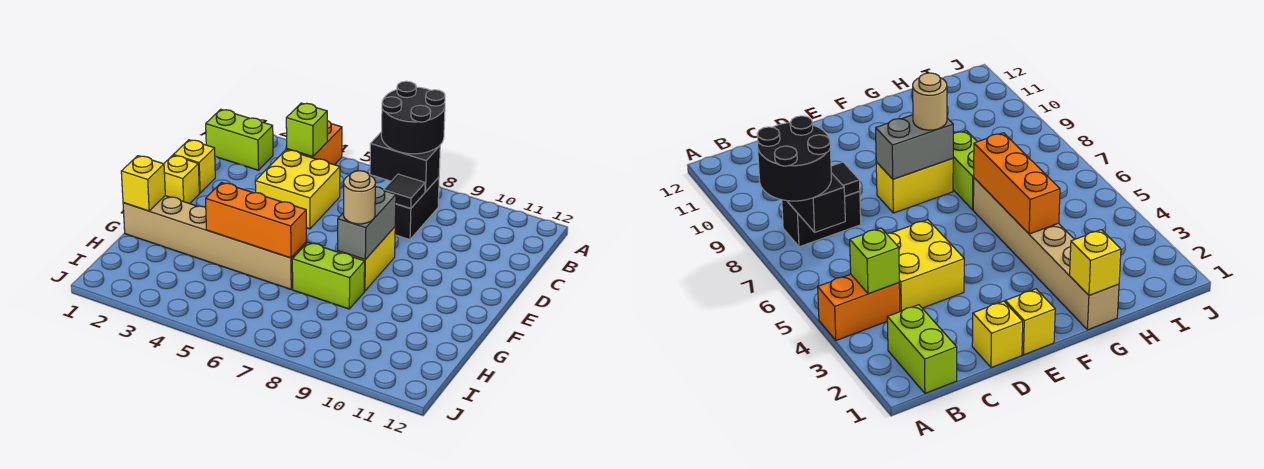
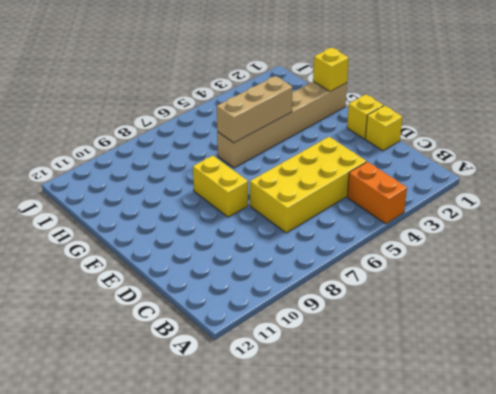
yellow brick C4:D7 level 1 -> yellow brick C4:D5 level 1
tan brick G4:G6 level 2 -> orange brick G4:G6 level 2
none -> lime brick B1:B2 level 1
none -> black brick B8:C8 level 1
none -> lime brick G7:G8 level 1

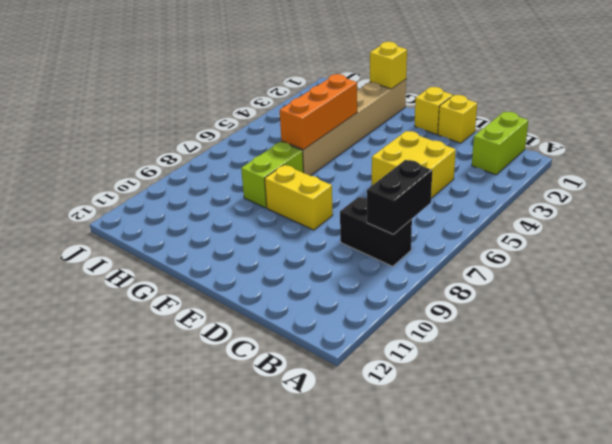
none -> orange brick A4:B4 level 1
none -> lime brick B4 level 2
none -> black tile C8 level 2

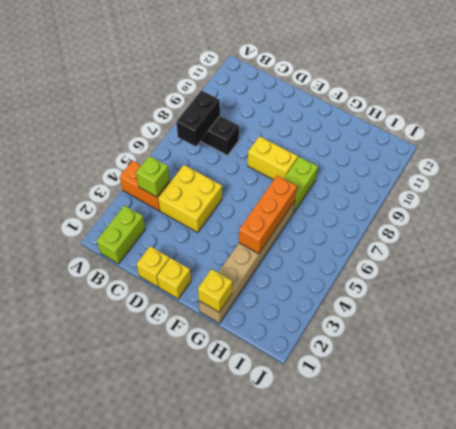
none -> black tile C8 level 2
none -> grey brick E8:F8 level 2
none -> black round brick A7:B8 level 3

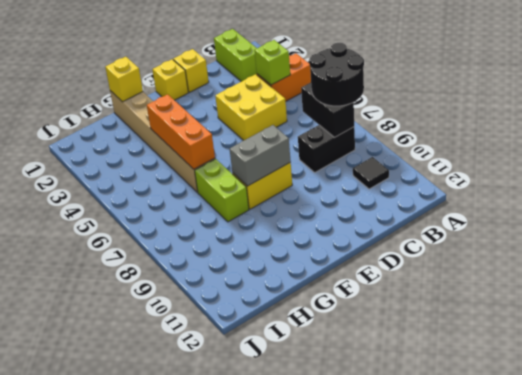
black tile B10 level 1 -> black tile C8 level 2
none -> tan round brick F8 level 3

